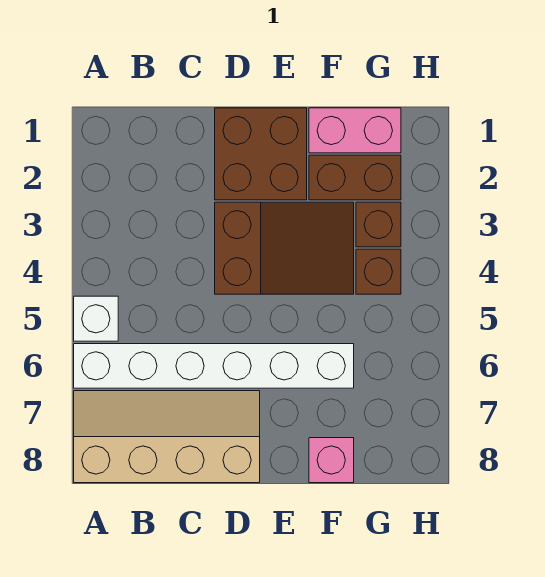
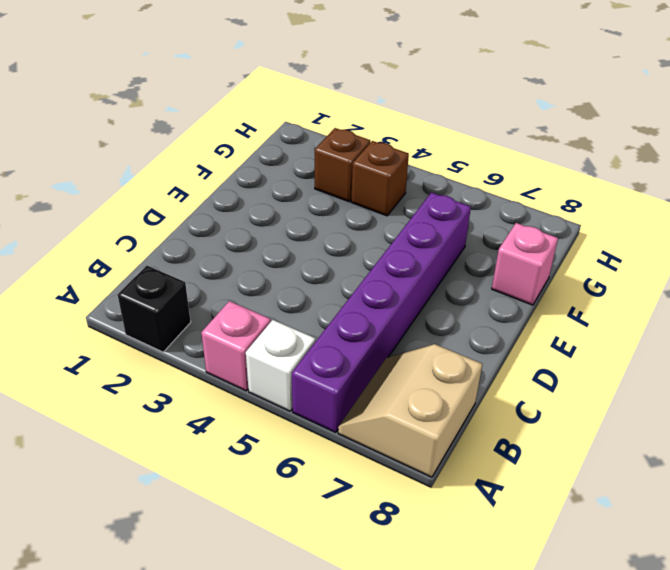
black brick A2 level 1 -> none
pink brick A4 level 1 -> none
purple brick A6:F6 level 1 -> white brick A6:F6 level 1
tan slope A7:B8 level 1 top 8 -> tan slope A7:D8 level 1 top 8
none -> brown brick D1:E2 level 1
none -> brown slope D3:F4 level 1 top D

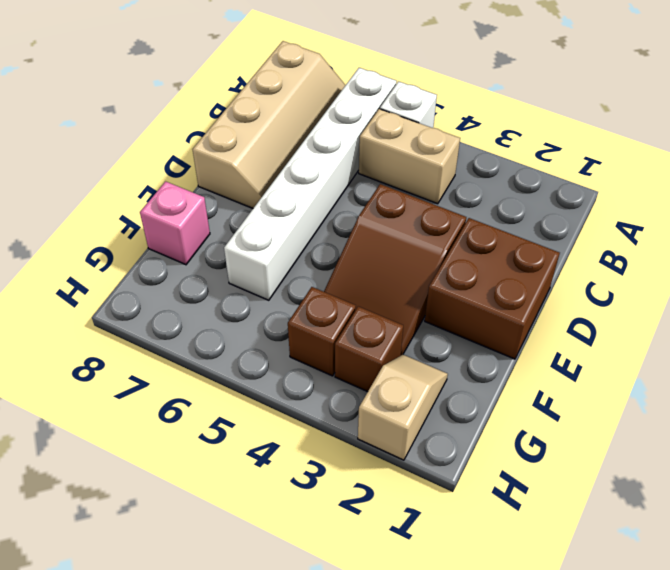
tan brick B4:B5 level 1 -> none
tan slope G2:H2 level 1 top H -> brown brick F2:G2 level 1
none -> pink brick F1:G1 level 1

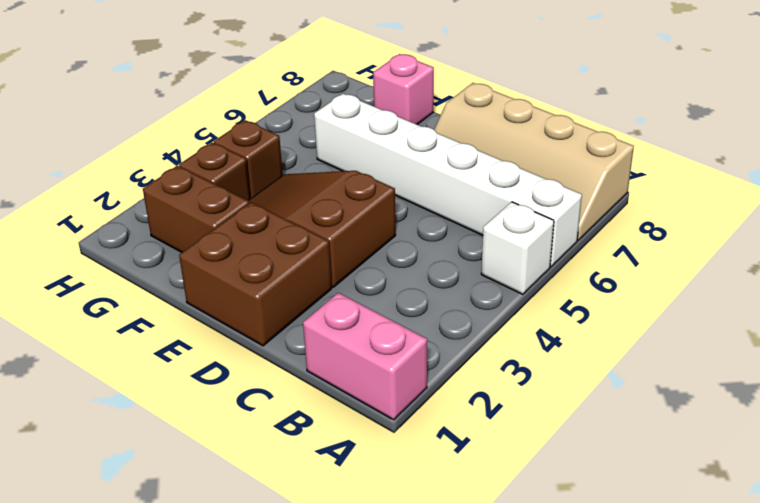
pink brick A1:B1 level 1 -> pink brick F1:G1 level 1

